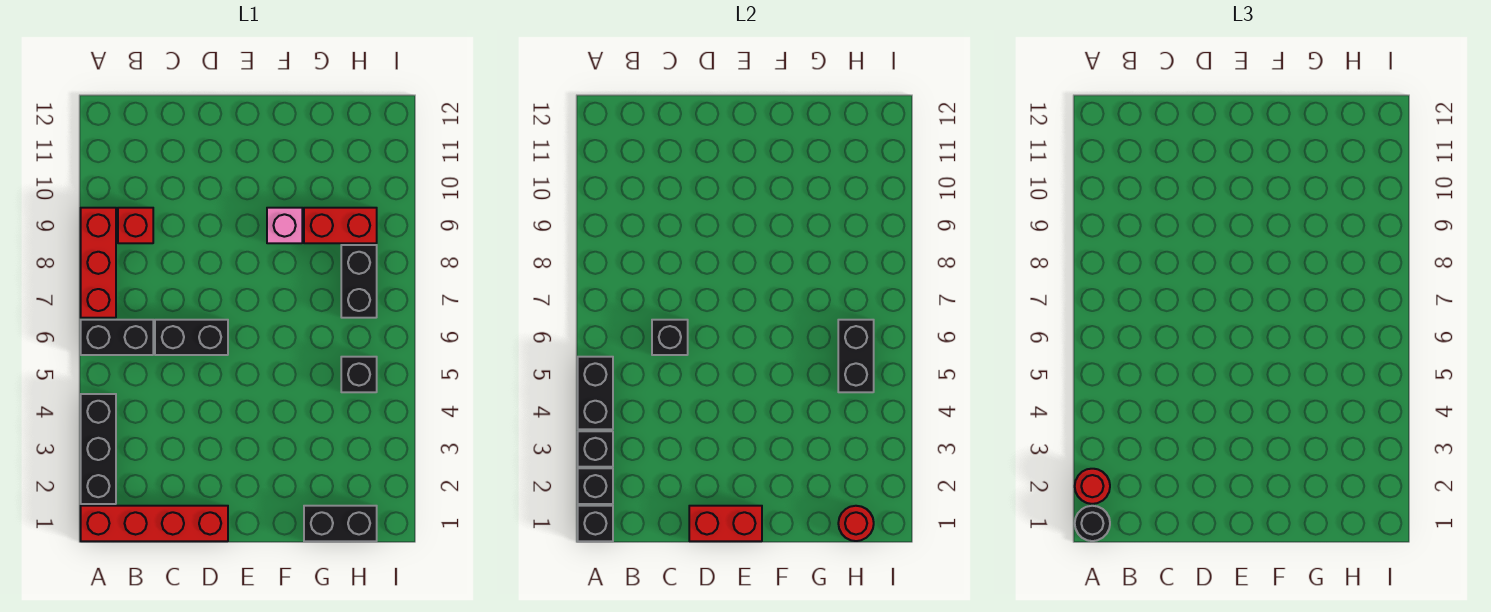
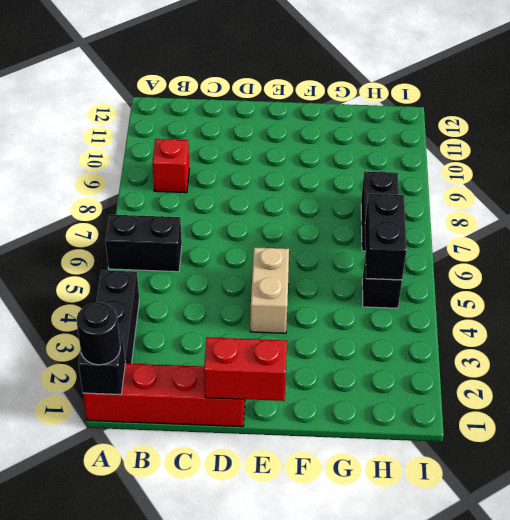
tan brick E4:E5 level 1 -> none
none -> red brick A7:A9 level 1
none -> black brick C6:D6 level 1
none -> pink brick F9 level 1

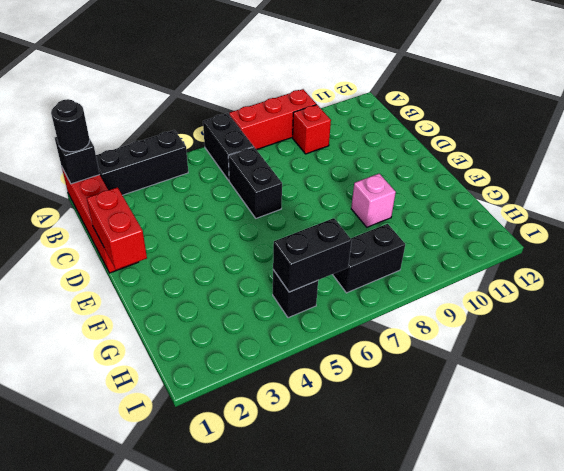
none -> black brick G1:H1 level 1
none -> red brick G9:H9 level 1
none -> black brick A2 level 2

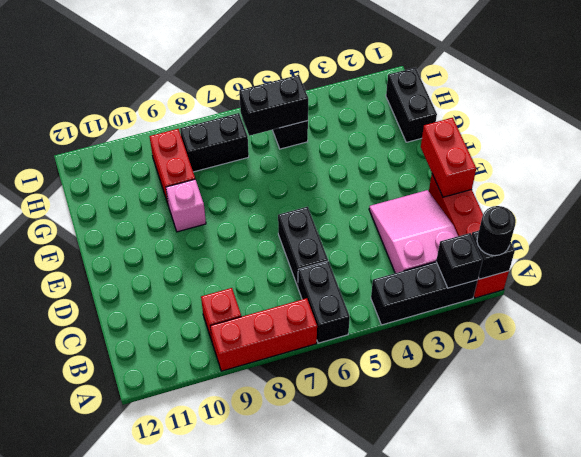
pink slope B2:D3 level 1 top B -> none
none -> black brick A3 level 2
none -> black brick A4:A5 level 2
none -> black brick C6 level 2

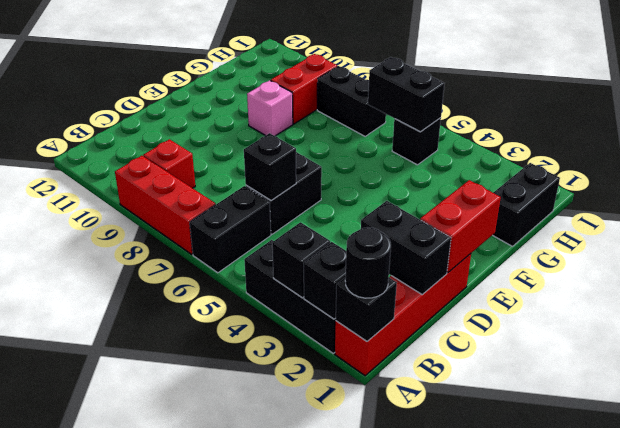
black brick C1:C2 level 2 -> black brick A4:A5 level 2
none -> red round brick H1 level 2
none -> red round brick A2 level 3

